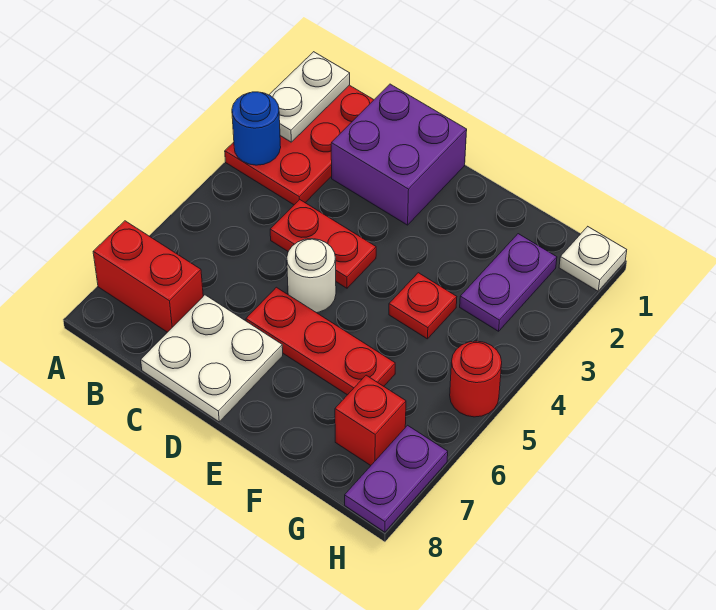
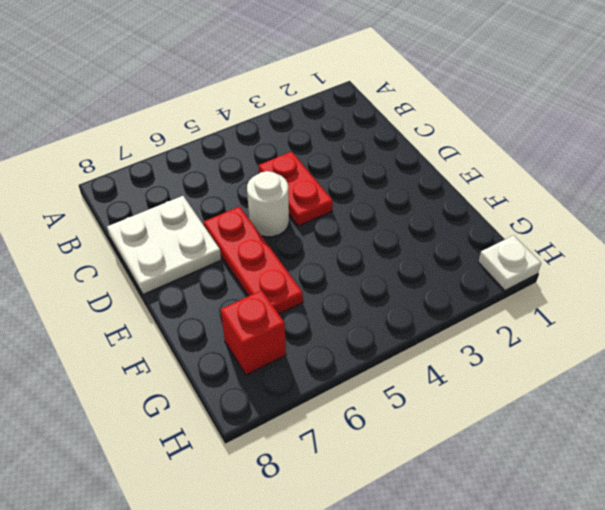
none -> red plate A1:B3 level 1
none -> red brick A7:B7 level 1
none -> purple brick C1:D2 level 1

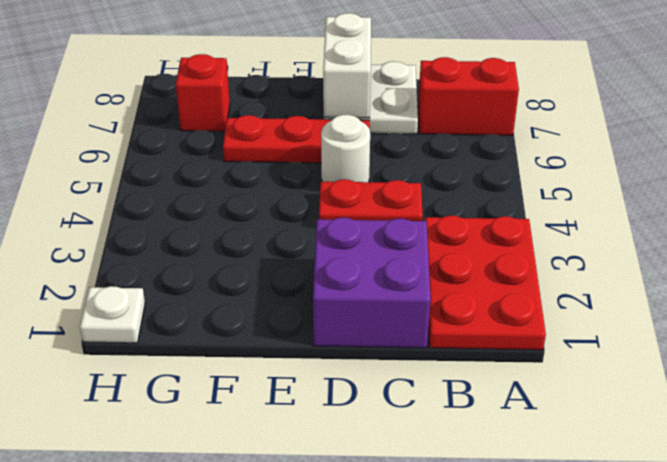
white brick D7:D8 level 2 -> none
none -> red plate F4 level 1
none -> purple plate G2:G3 level 1
none -> red round brick H5 level 1

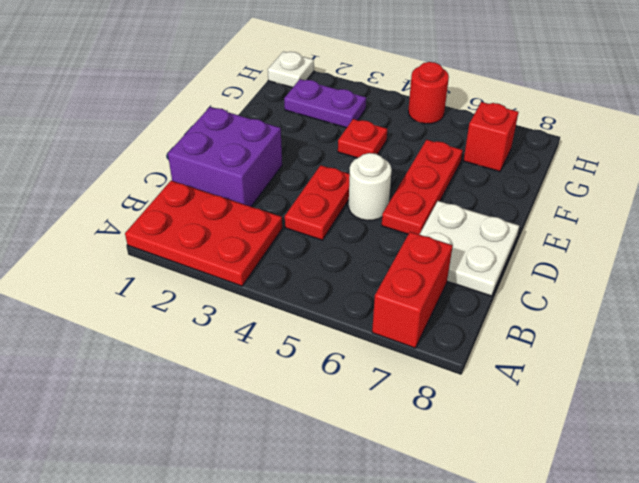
none -> purple plate H7:H8 level 1
none -> white plate A1:A2 level 2
none -> blue round brick A3 level 2

